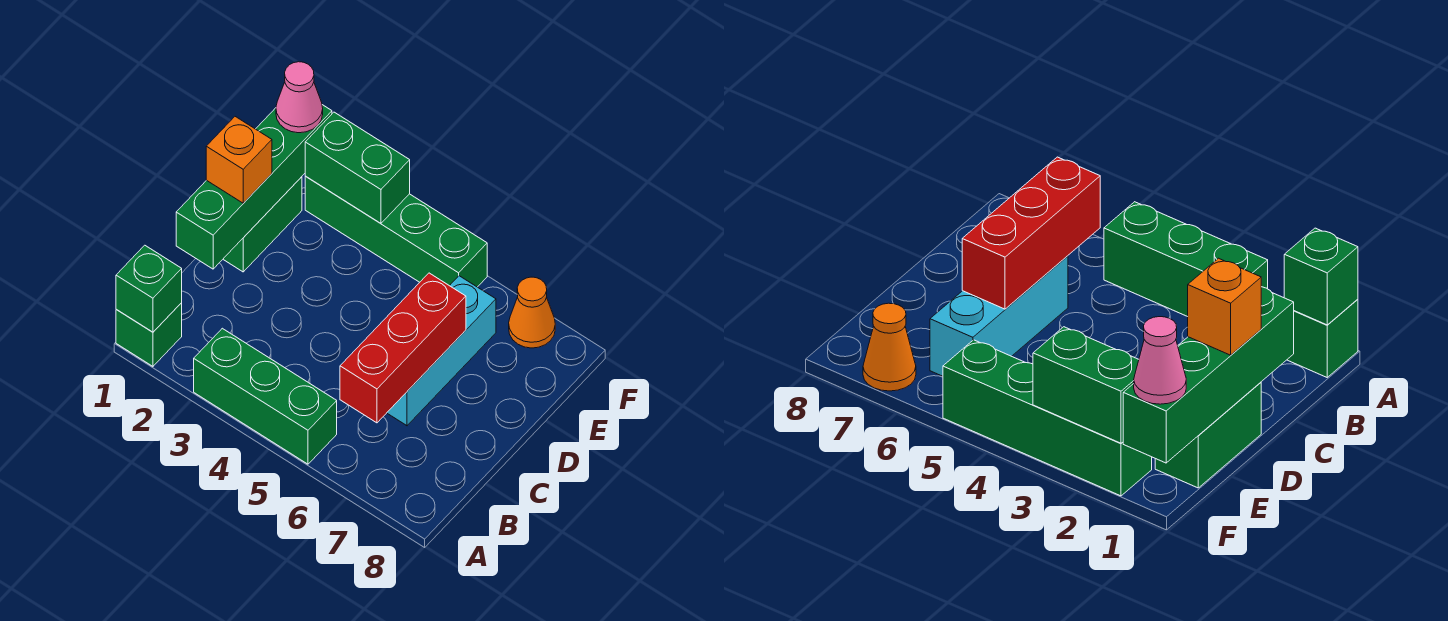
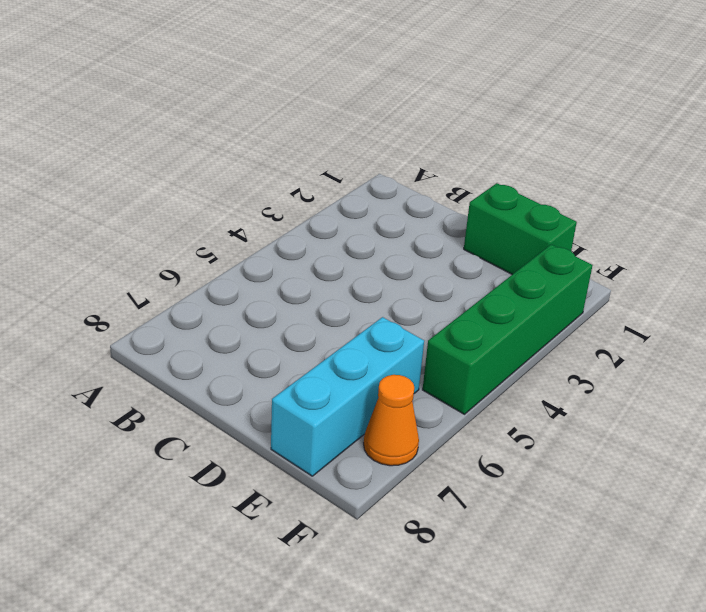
cyan brick E6:E8 level 1 -> cyan brick C6:E6 level 1
none -> green brick A1 level 1
none -> green brick A3:A5 level 1
none -> green brick A1 level 2

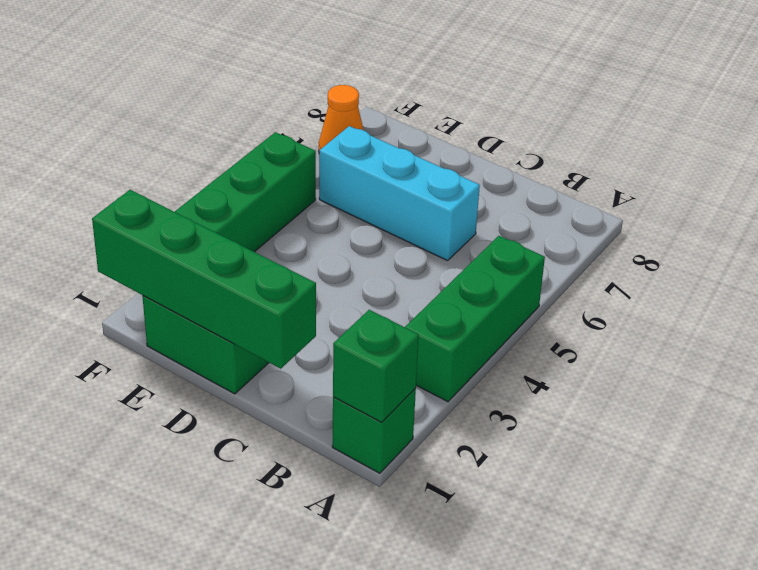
none -> red brick B6:D6 level 2
none -> green brick F2:F3 level 2
none -> orange brick D1 level 3

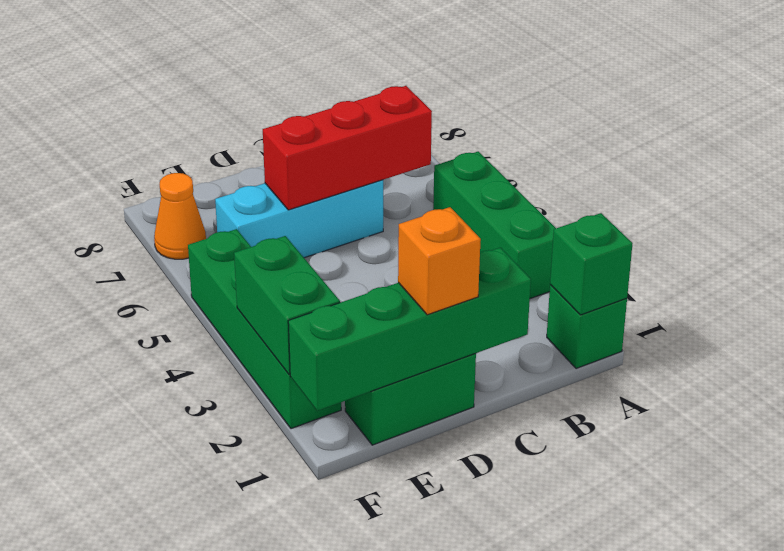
none -> pink cone F1 level 3

